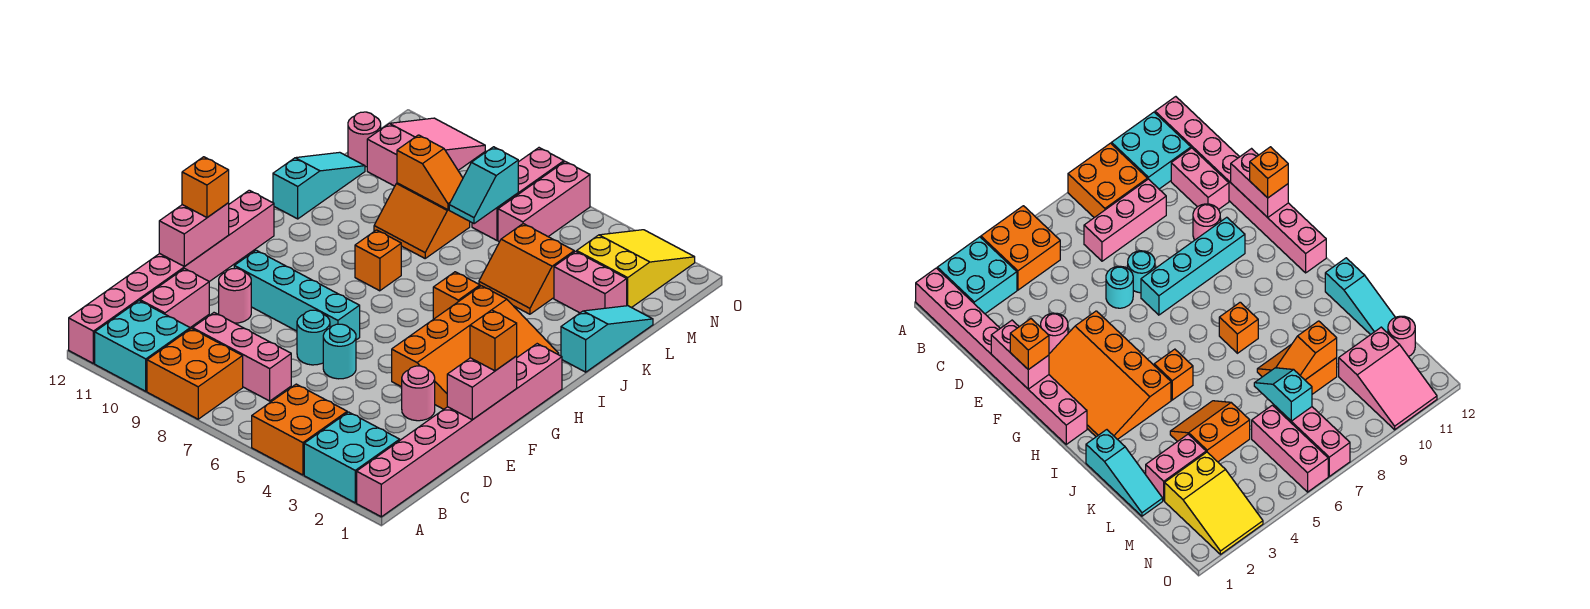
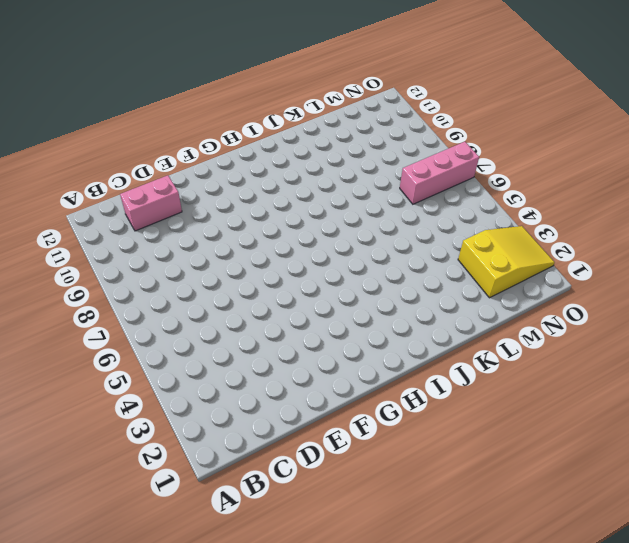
none -> pink brick A1:H1 level 1
none -> cyan brick A2:B3 level 1
none -> orange brick A4:B5 level 1
none -> orange brick A8:B9 level 1

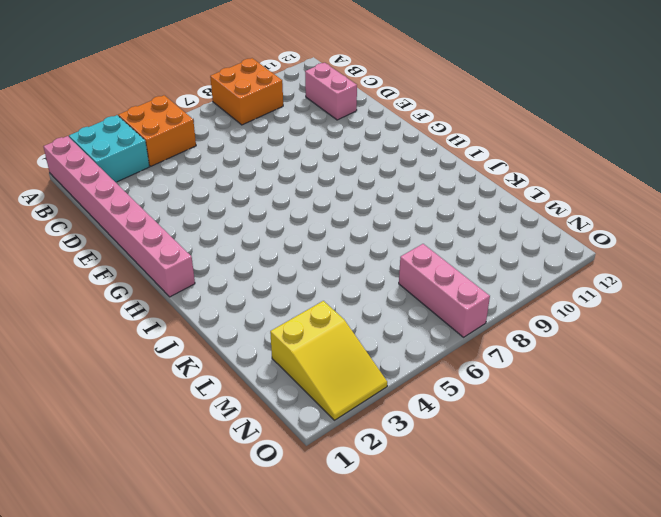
none -> cyan brick A10:B11 level 1
none -> pink brick A12:H12 level 1
none -> pink brick C7:C9 level 1
none -> pink round brick E3 level 1

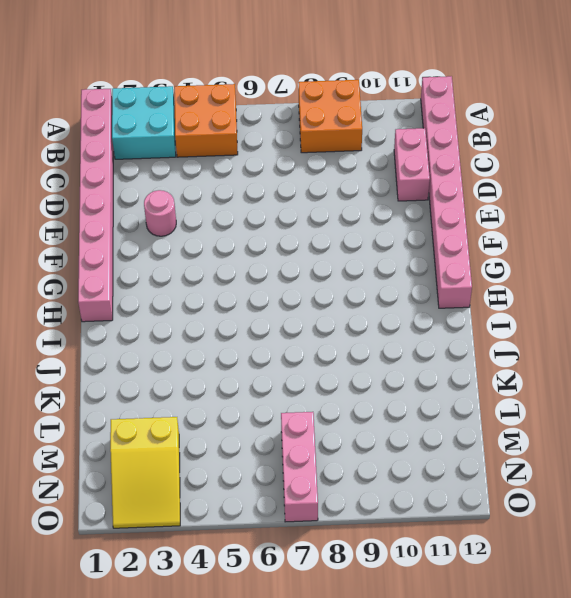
none -> cyan brick A10:B11 level 1
none -> pink brick C7:C9 level 1
none -> cyan round brick E6 level 1
none -> cyan round brick E7 level 1

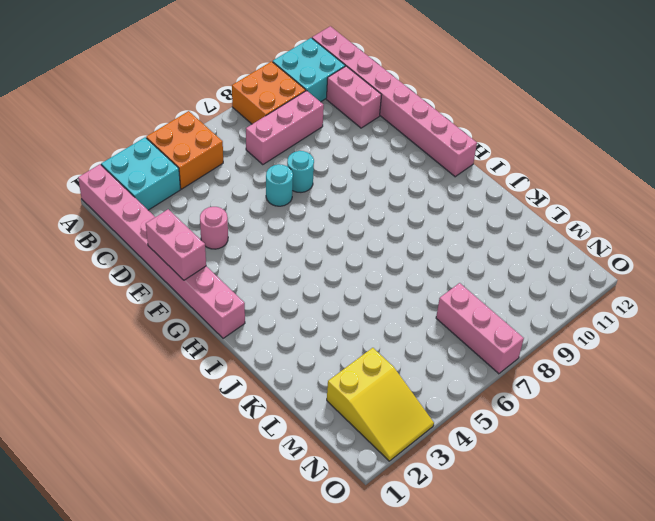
none -> pink round brick E10 level 1
none -> orange slope F2:I4 level 1 top 4
none -> cyan brick F7:F10 level 1
none -> orange brick I5 level 1

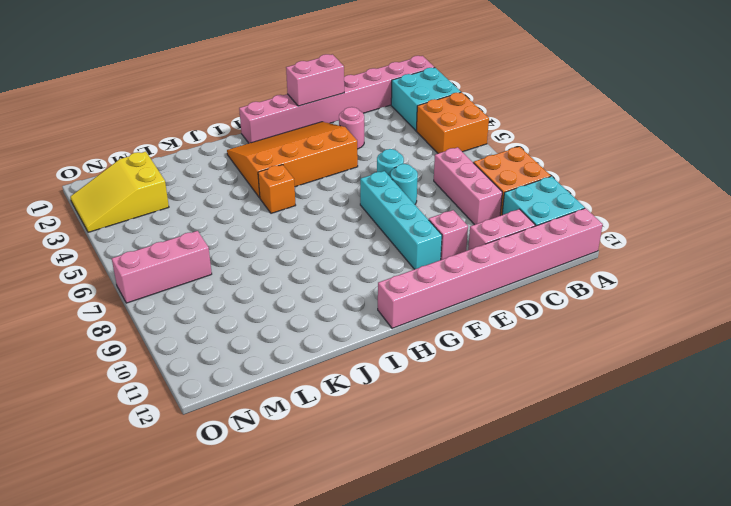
pink brick E10 level 1 -> pink round brick E10 level 1
none -> orange brick I8 level 1
none -> cyan slope J1:L1 level 1 top J
none -> cyan slope J12:L12 level 1 top J
none -> orange slope K4:L5 level 1 top L

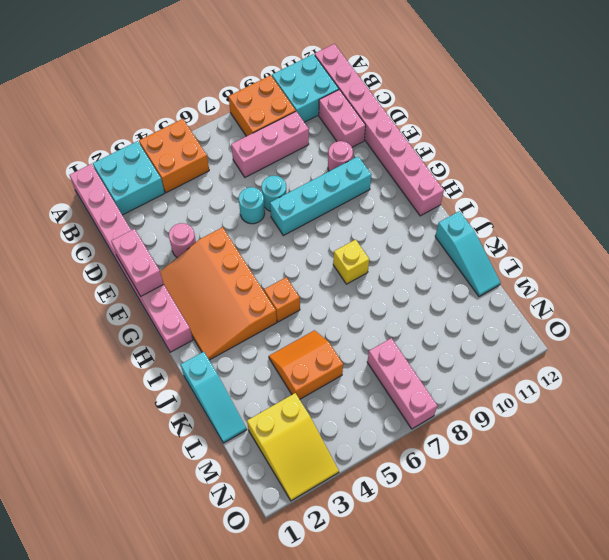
yellow brick I8 level 1 -> orange brick I8 level 1
none -> orange slope K8:L9 level 1 top L
none -> pink brick L2:L3 level 1
none -> pink brick M6:O6 level 1
none -> pink slope M10:O11 level 1 top M

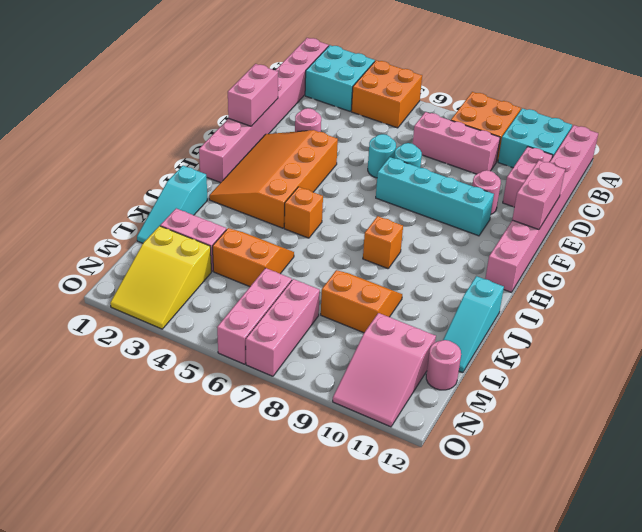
none -> cyan slope L7:M7 level 2 top M
none -> orange slope L8:L9 level 2 top 9
none -> orange brick F1 level 3
none -> orange brick F12 level 3

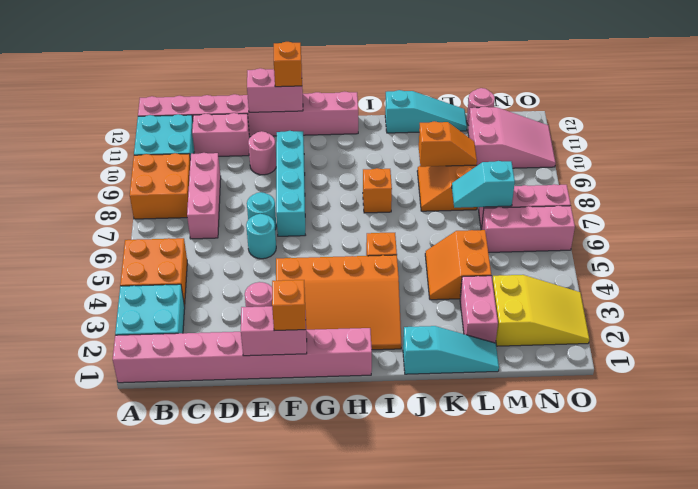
orange slope K9:L9 level 2 top K -> orange slope L8:L9 level 2 top 9

